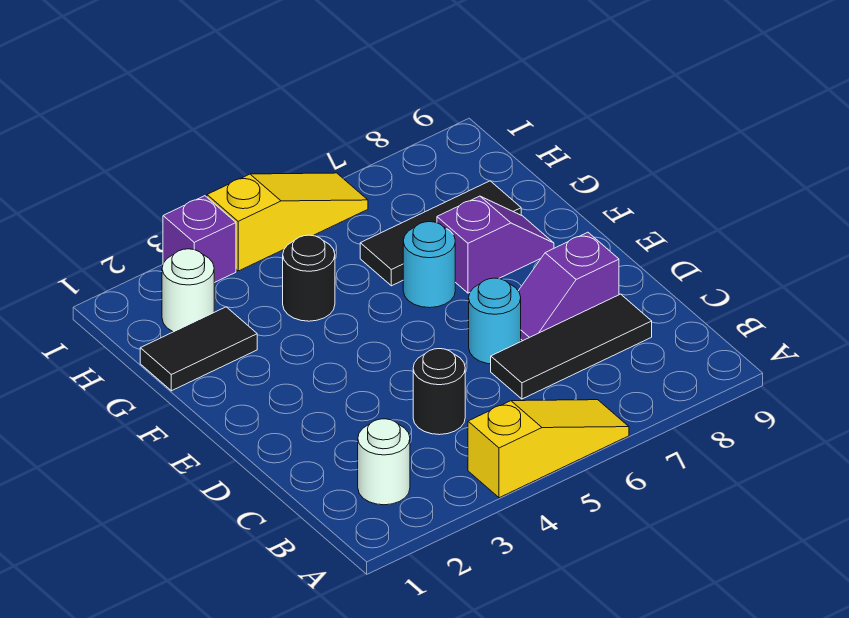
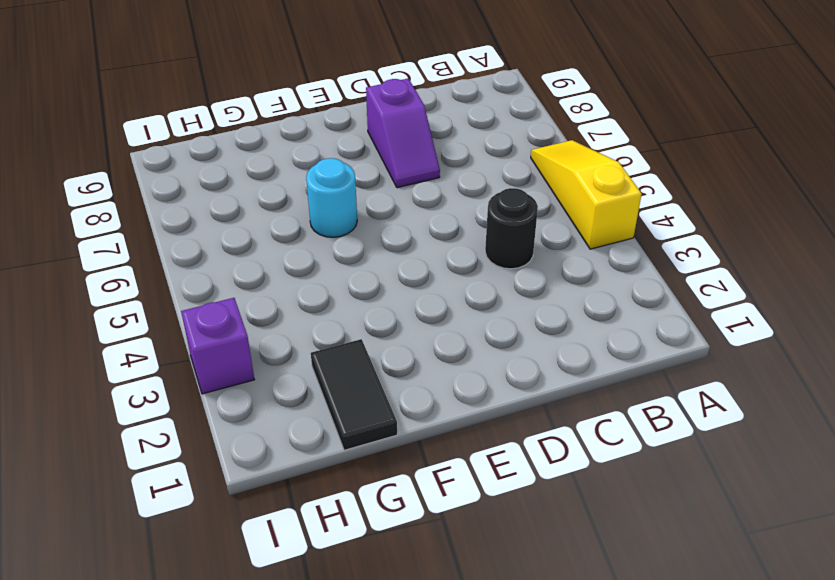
none -> white round brick B2 level 1
none -> black tile C6:C8 level 1
none -> cyan round brick D6 level 1

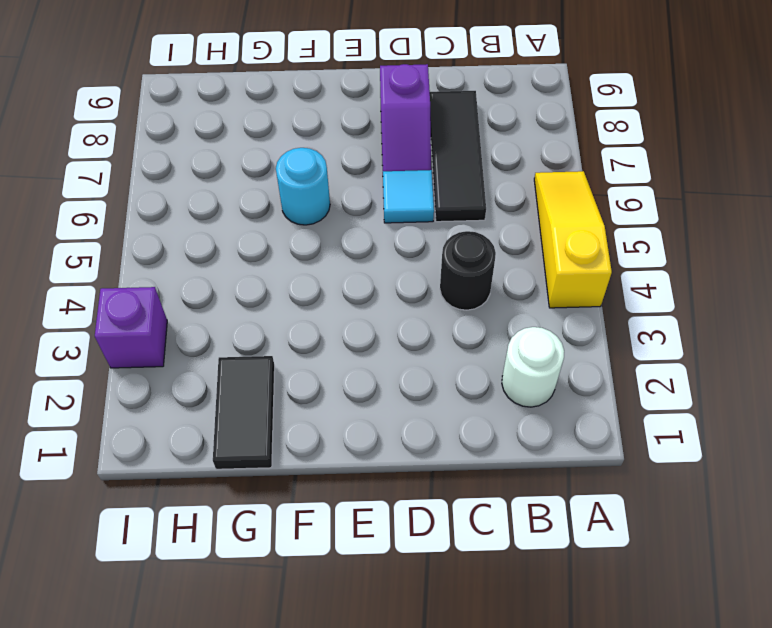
cyan tile D6 level 1 -> cyan round brick D6 level 1
none -> purple slope F7:F8 level 1 top 7
none -> black round brick G4 level 1
none -> black tile G6:G8 level 1

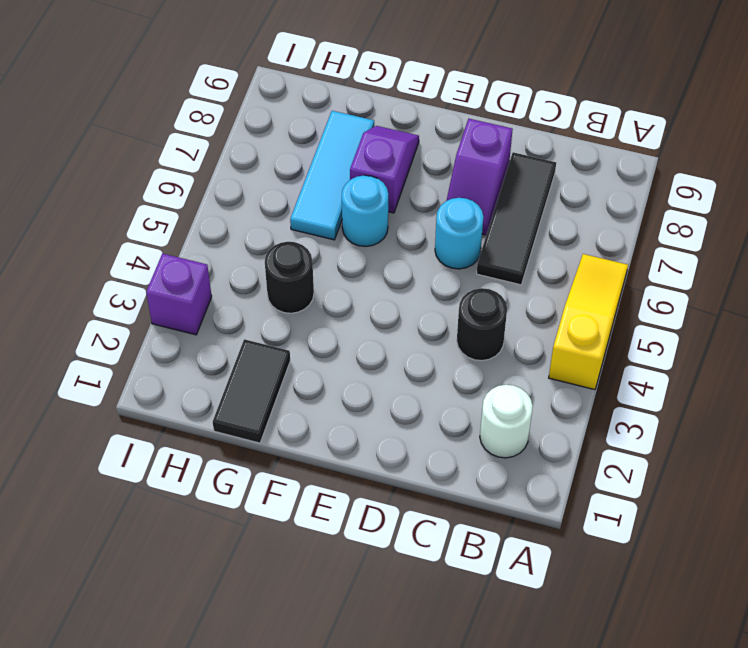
cyan tile G6:G8 level 1 -> black tile G6:G8 level 1
none -> white round brick H2 level 1
none -> yellow slope I4:I6 level 1 top 4

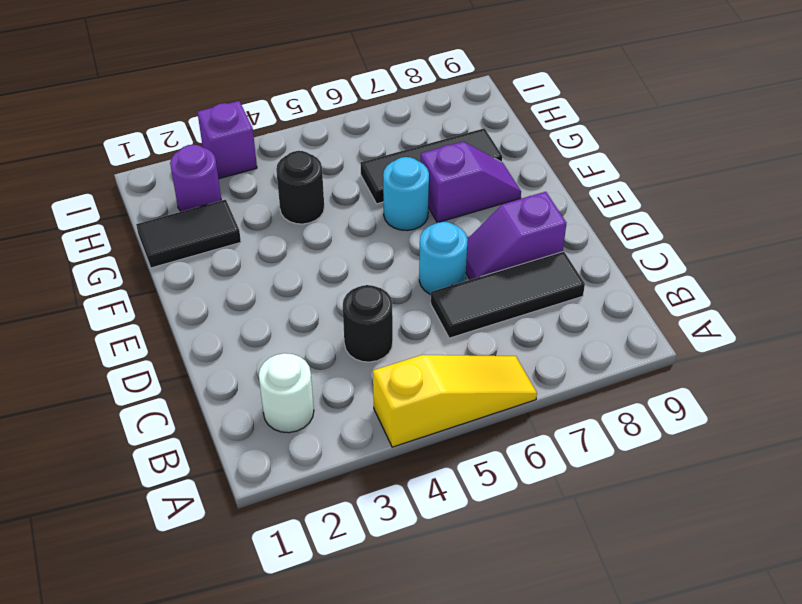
purple round brick H2 level 1 -> white round brick H2 level 1
none -> yellow slope I4:I6 level 1 top 4

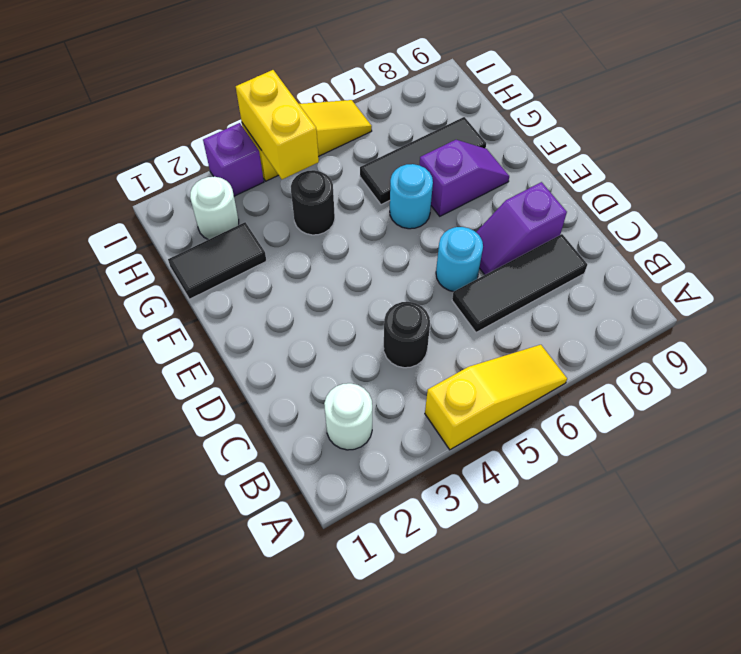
yellow brick H4:I4 level 2 -> none

